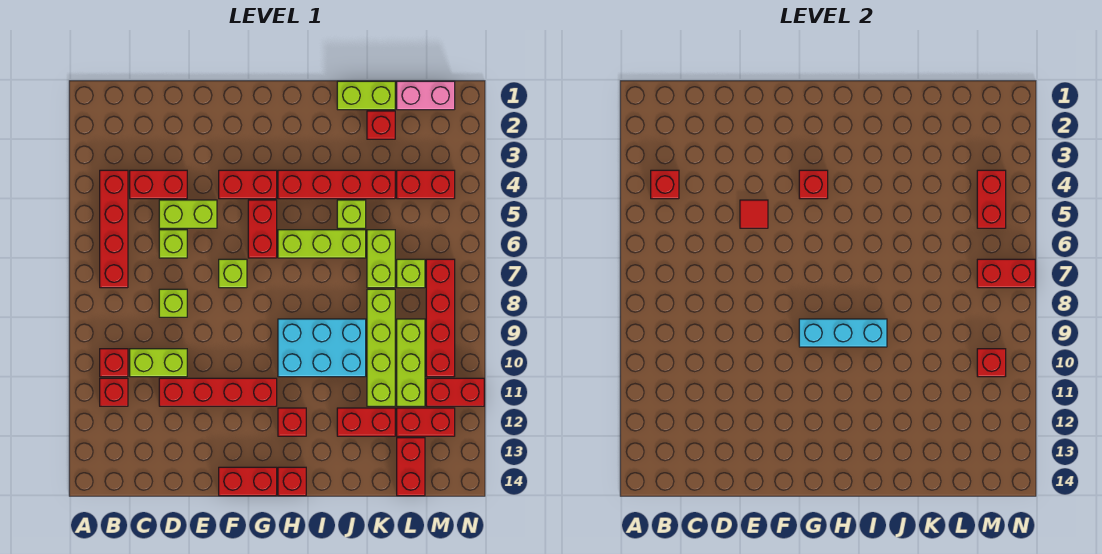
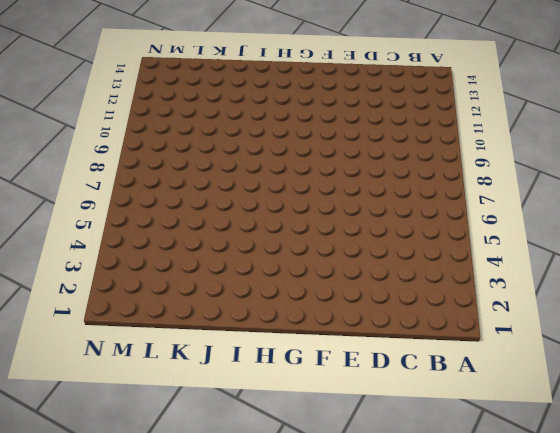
none -> red brick B4:B7 level 1
none -> red brick B10 level 1
none -> red brick B11 level 1
none -> red brick C4:D4 level 1

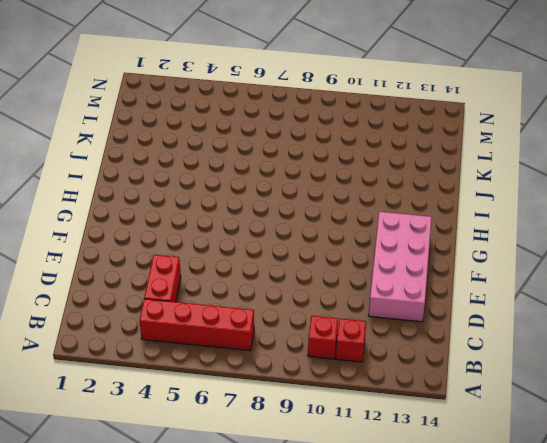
pink brick D12:G13 level 1 -> none
none -> lime brick C10:D10 level 1
none -> lime brick D5:E5 level 1
none -> lime brick D6 level 1
none -> lime brick D8 level 1

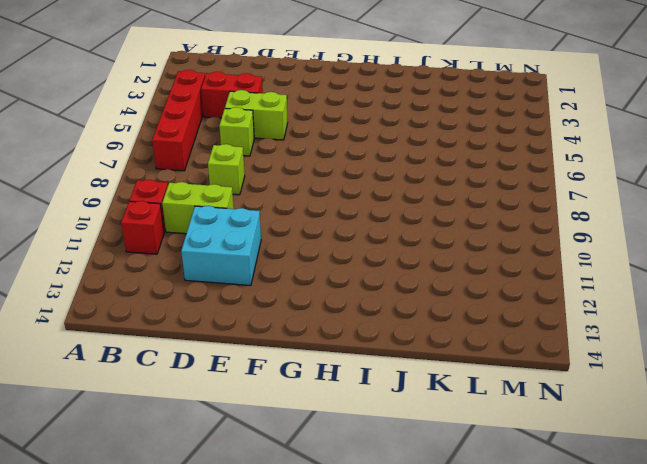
cyan brick D11:E12 level 1 -> red brick D11:G11 level 1
none -> red brick F4:G4 level 1
none -> lime brick F7 level 1
none -> red brick F14:G14 level 1
none -> red brick G5:G6 level 1

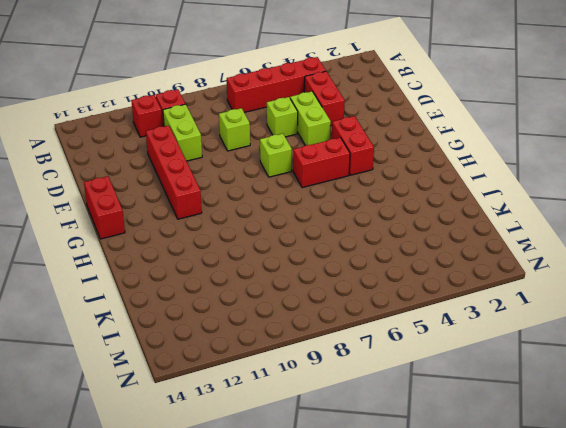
none -> red brick H4:K4 level 1
none -> lime brick H6:J6 level 1
none -> cyan brick H9:J10 level 1
none -> red brick H12 level 1

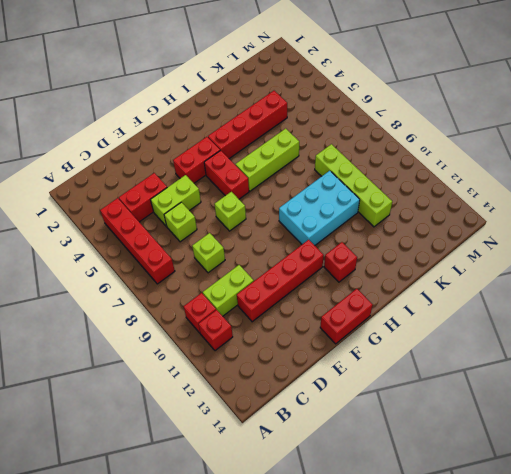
none -> red brick H14 level 1
none -> lime brick J1:K1 level 1
none -> lime brick J5 level 1
none -> red brick J12:K12 level 1

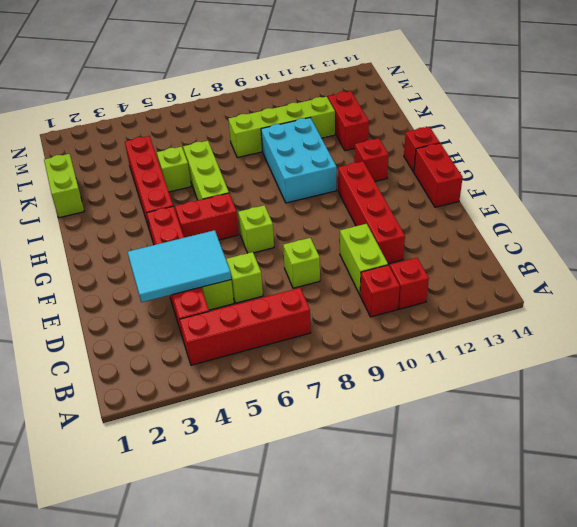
cyan tile D3:E5 level 2 -> red tile E5 level 2
none -> red brick K2 level 1
none -> lime brick K6:K7 level 1
none -> pink brick L1:M1 level 1
none -> red brick L4:M4 level 1

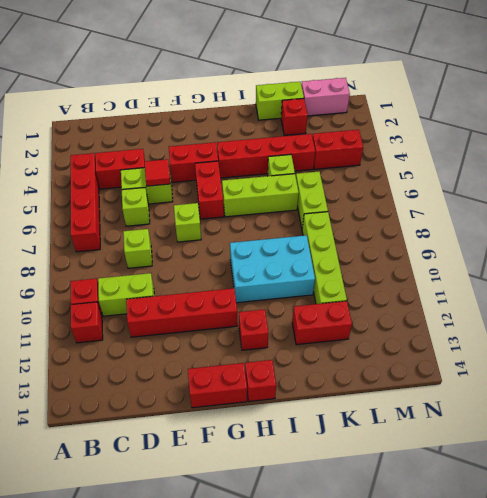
none -> lime brick L7 level 1
none -> lime brick L9:L11 level 1
none -> red brick L12:M12 level 1
none -> red brick L13:L14 level 1

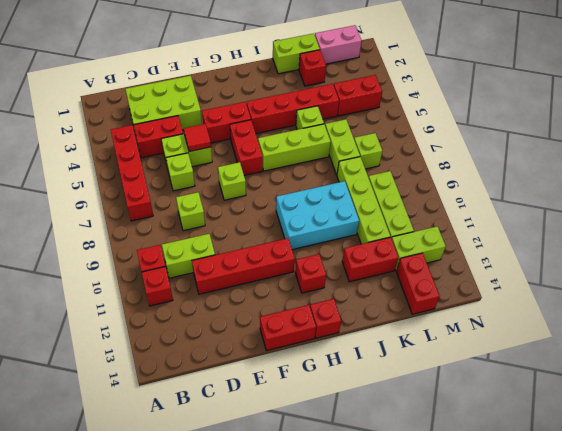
lime brick C2:E3 level 1 -> none
lime brick L12:M12 level 1 -> red brick L12:M12 level 1
none -> red brick M7:M10 level 1
none -> red brick M11:N11 level 1
none -> red brick B4 level 2
none -> red brick G4 level 2

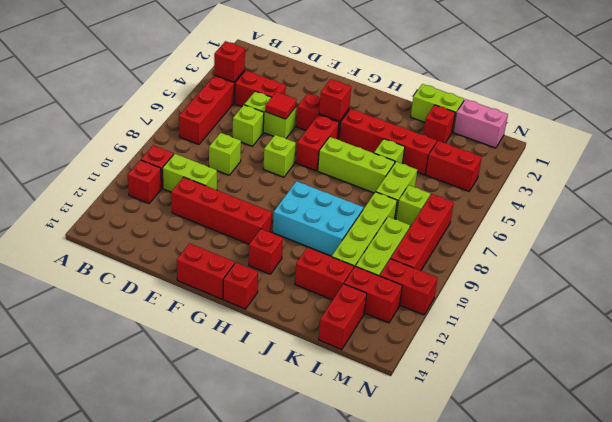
none -> cyan brick G9:I9 level 2
none -> red brick M4:M5 level 2
none -> red brick M7:N7 level 2
none -> red brick M10 level 2

